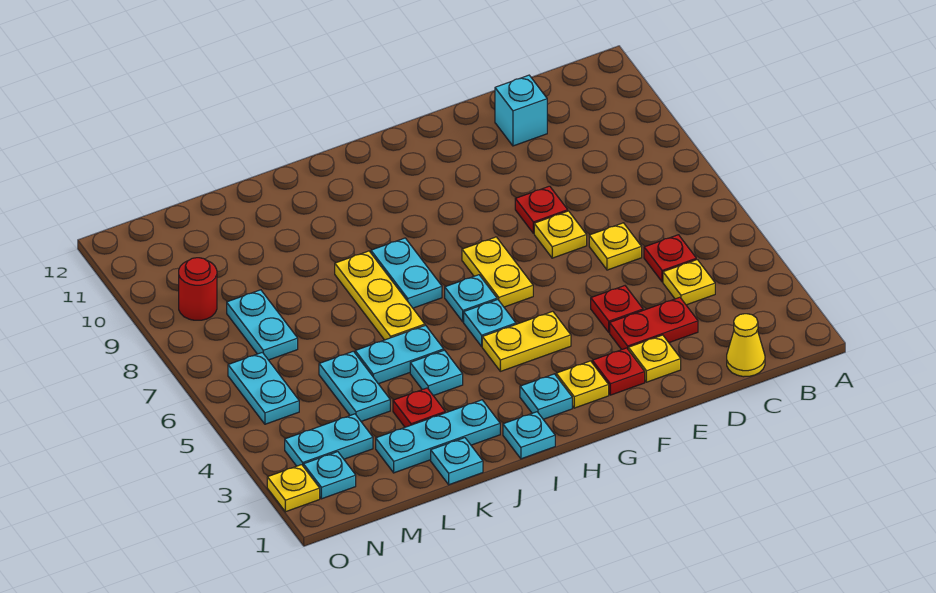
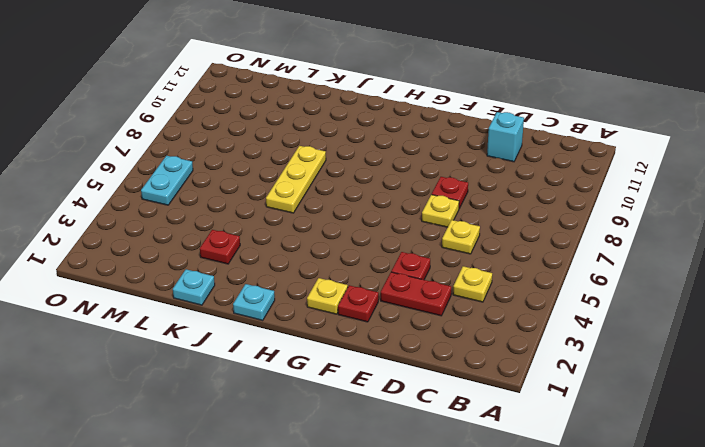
none -> yellow cone C1 level 1
none -> red plate C5 level 1
none -> yellow plate E2 level 1
none -> yellow plate G4:H4 level 1

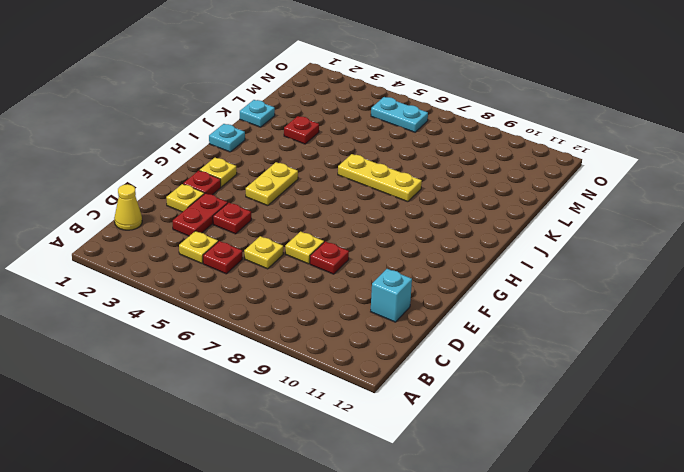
none -> yellow plate G6:G7 level 1
none -> cyan plate H2 level 1
none -> cyan plate H5 level 1
none -> cyan plate H6 level 1

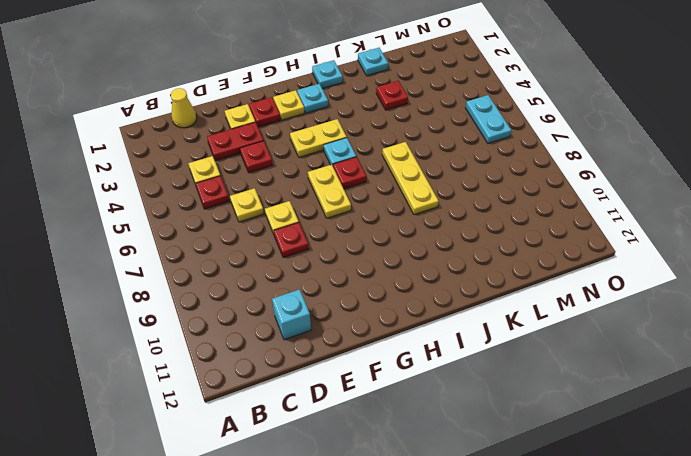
red plate H6 level 1 -> cyan plate H6 level 1
none -> cyan plate I7:I8 level 1
none -> cyan plate J2:L2 level 1
none -> cyan plate J4 level 1
none -> cyan plate J5:K5 level 1

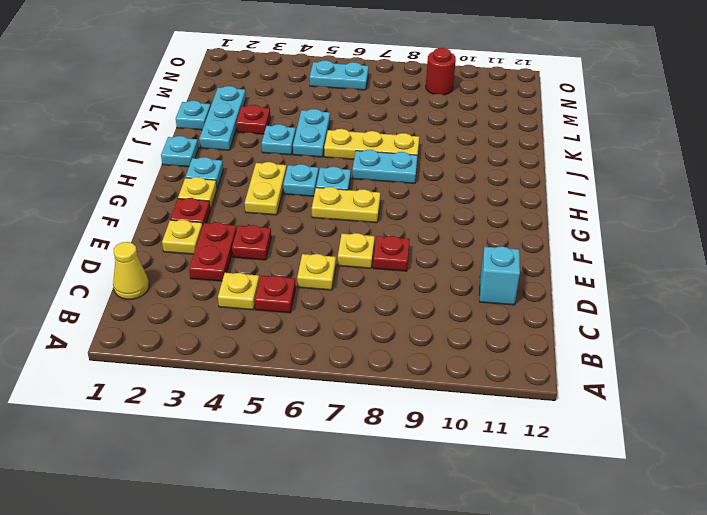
none -> cyan plate L4:L5 level 1
none -> cyan plate M3:N3 level 1
none -> cyan plate M7:M8 level 1
none -> cyan plate N2 level 1

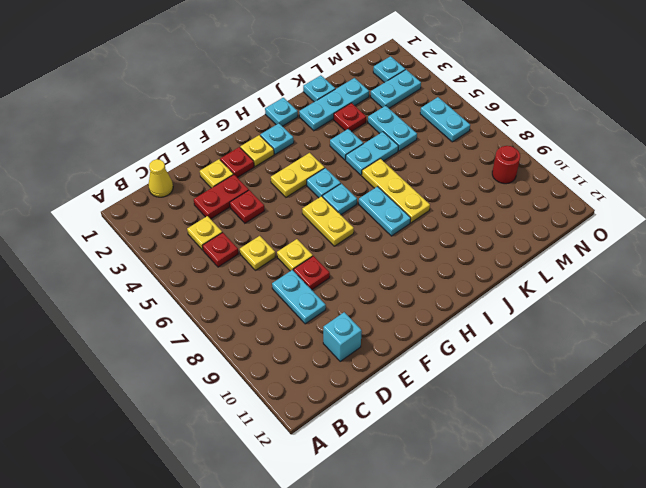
cyan plate D8:D9 level 1 -> cyan plate M7:M8 level 1
none -> yellow plate O2 level 1

